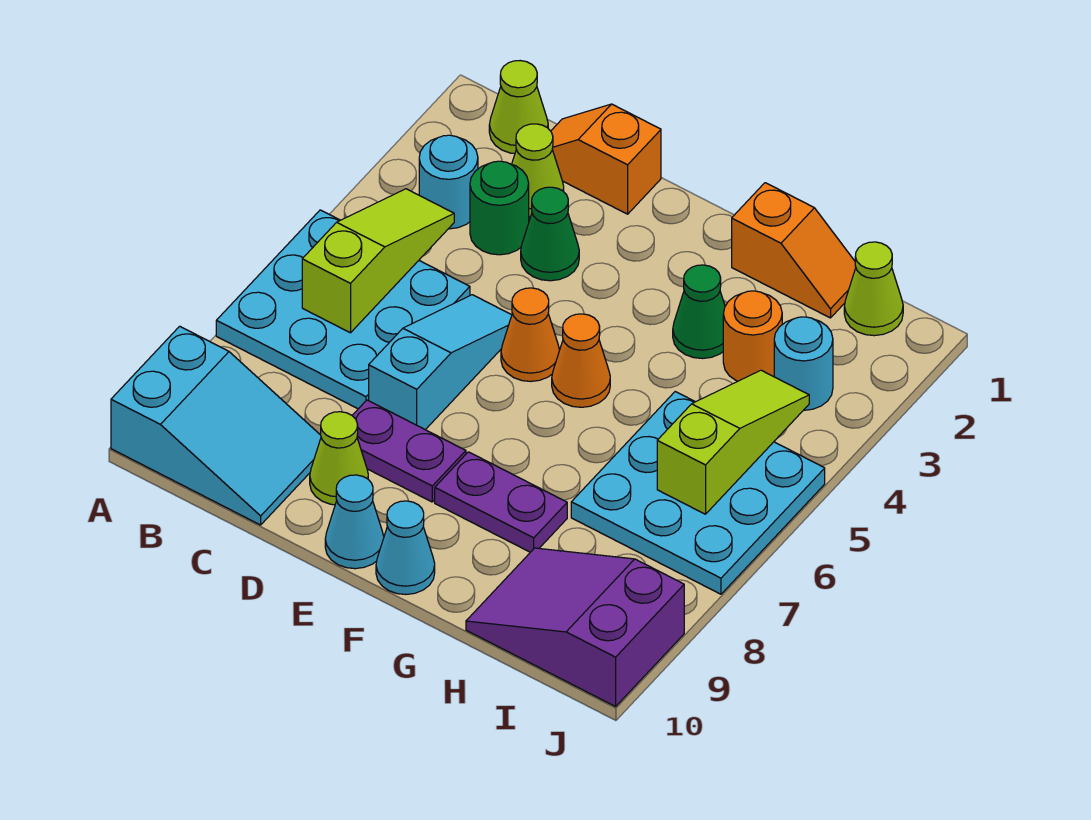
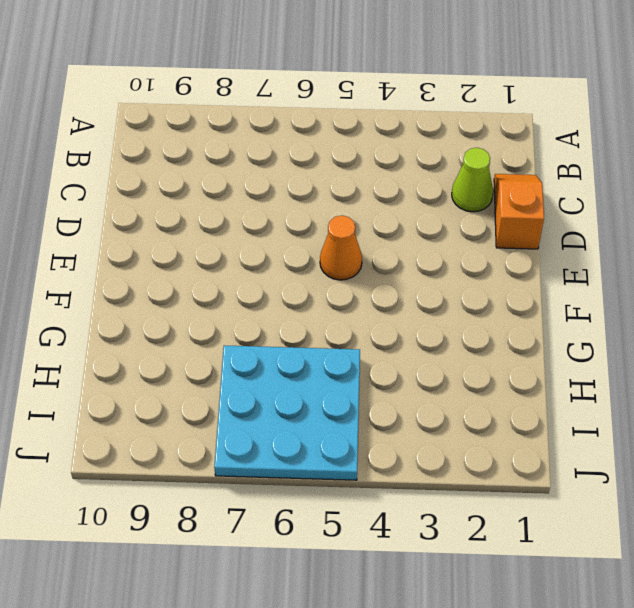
none -> cyan plate A5:C7 level 1
none -> cyan slope A9:C10 level 1 top A
none -> lime cone B1 level 1

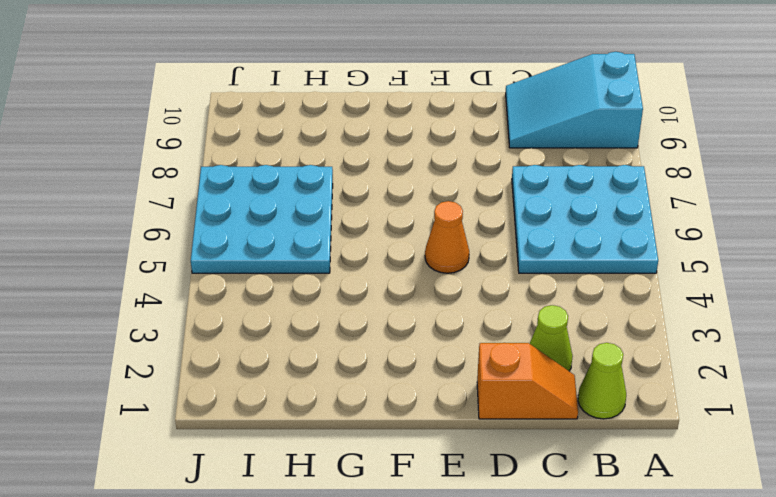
none -> cyan round brick B3 level 1
none -> green round brick C3 level 1
none -> green cone D3 level 1

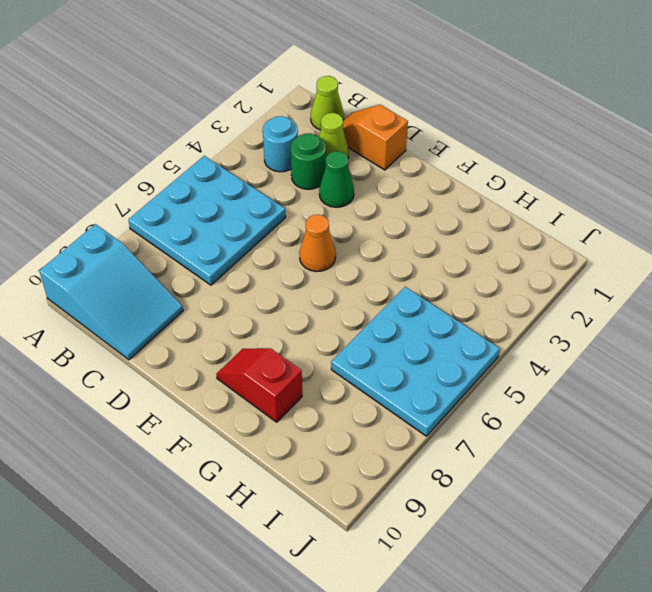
red slope F9:G9 level 1 top G -> none
none -> cyan slope D5:D7 level 1 top 7
none -> purple plate D8:E8 level 1
none -> lime cone D9 level 1

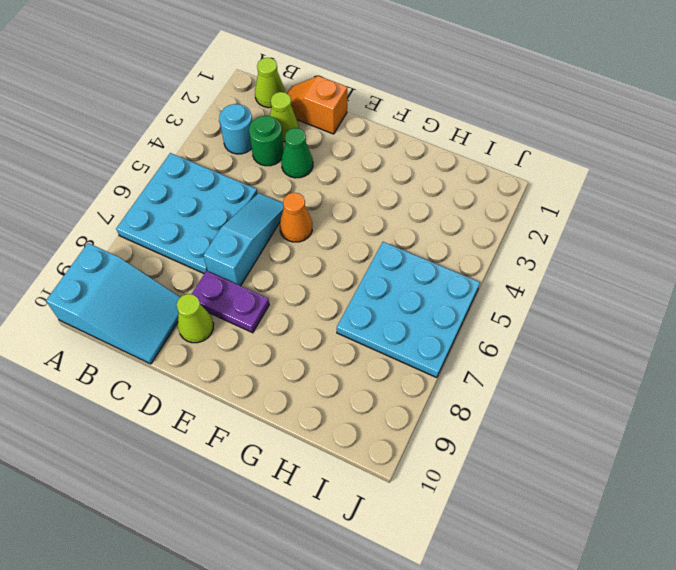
none -> cyan cone E10 level 1
none -> orange cone F5 level 1
none -> purple plate F8:G8 level 1

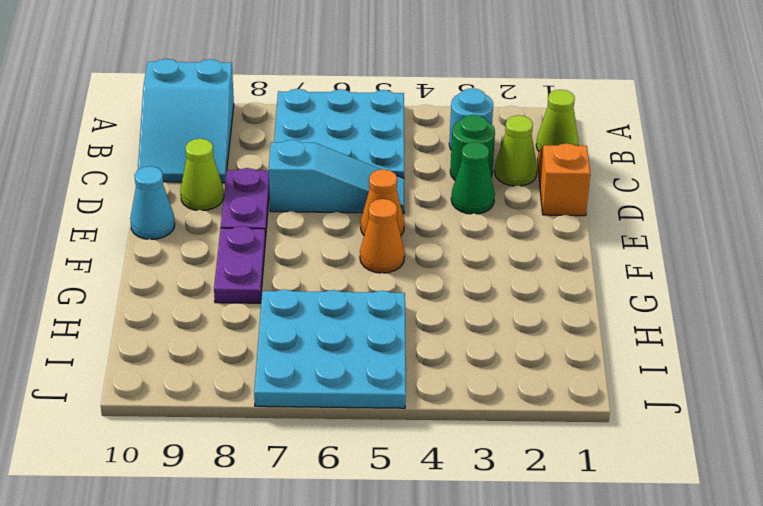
none -> cyan cone F10 level 1
none -> orange slope G1:H1 level 1 top G
none -> green cone G3 level 1

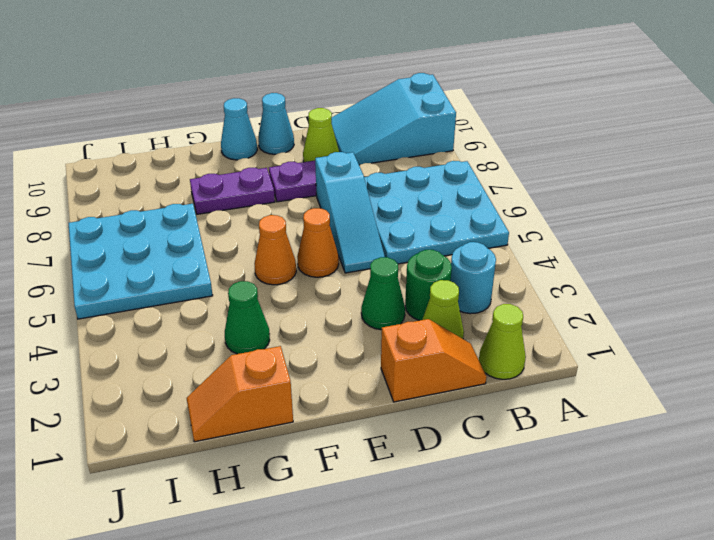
none -> orange round brick H3 level 1
none -> purple slope H9:J10 level 1 top J
none -> lime cone I1 level 1

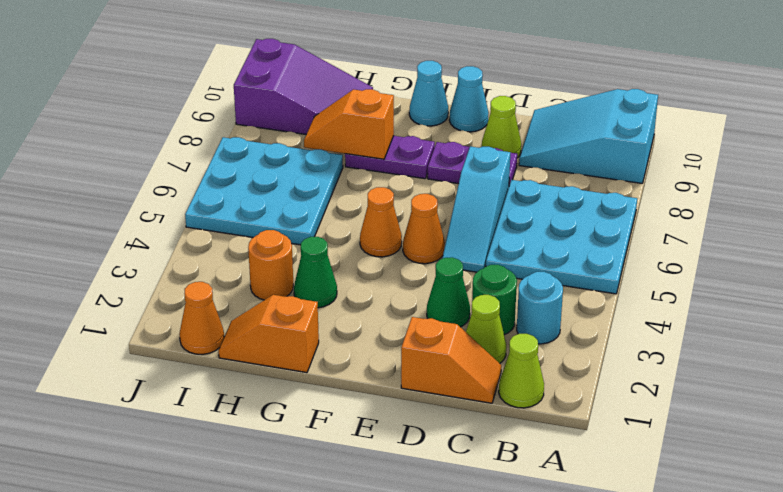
orange slope G8:H8 level 2 top G -> none
orange cone I1 level 1 -> lime cone I1 level 1
none -> cyan round brick I3 level 1
none -> lime slope B4:B6 level 2 top 6
none -> lime slope I4:I6 level 2 top 6

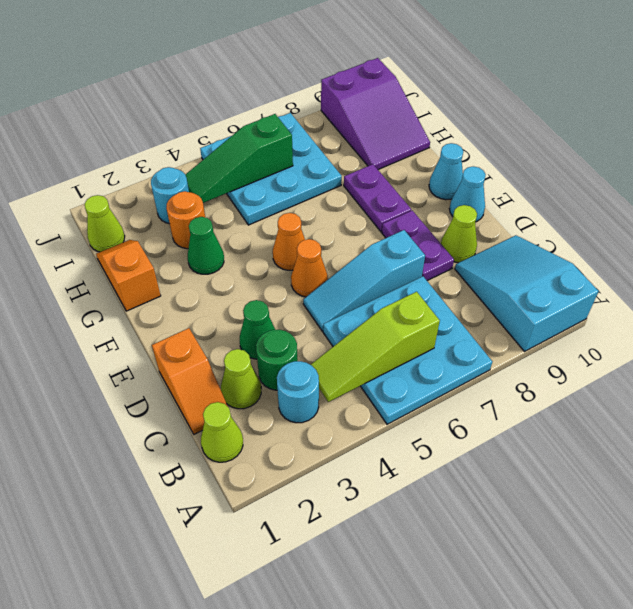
green slope I4:I6 level 2 top 6 -> lime slope I4:I6 level 2 top 6

